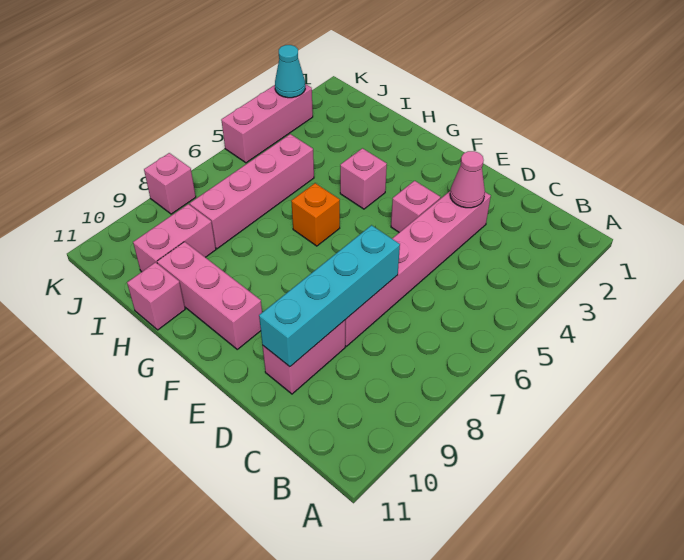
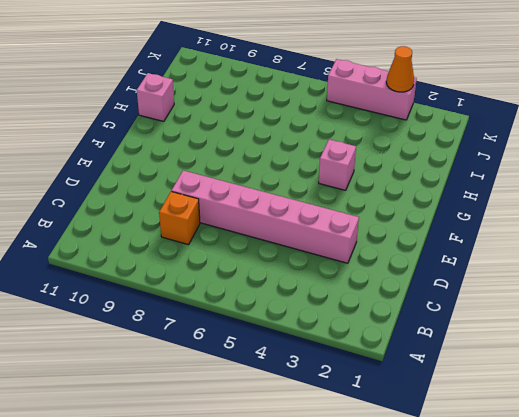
orange brick C8 level 1 -> orange brick G6 level 1
orange cone K3 level 2 -> cyan cone K3 level 2
none -> pink brick D9:D10 level 1
none -> pink brick E4 level 1
none -> pink brick F10:H10 level 1

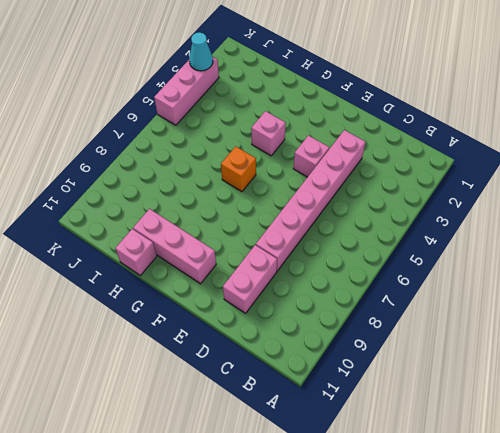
none -> pink brick I5:I8 level 1
none -> pink brick I9:I10 level 1
none -> pink brick K8 level 1

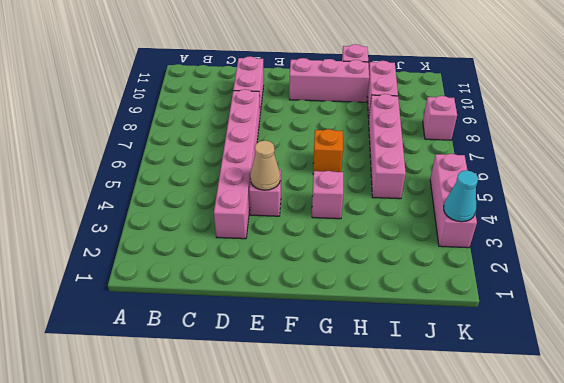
tan cone E4 level 2 -> none
none -> pink cone D3 level 2
none -> cyan brick D7:D10 level 2

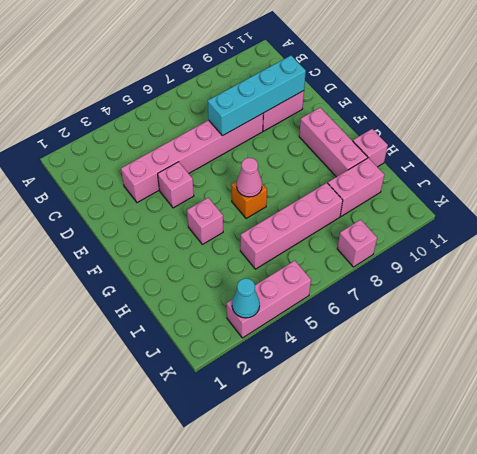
pink cone G6 level 2 -> pink cone D3 level 2

